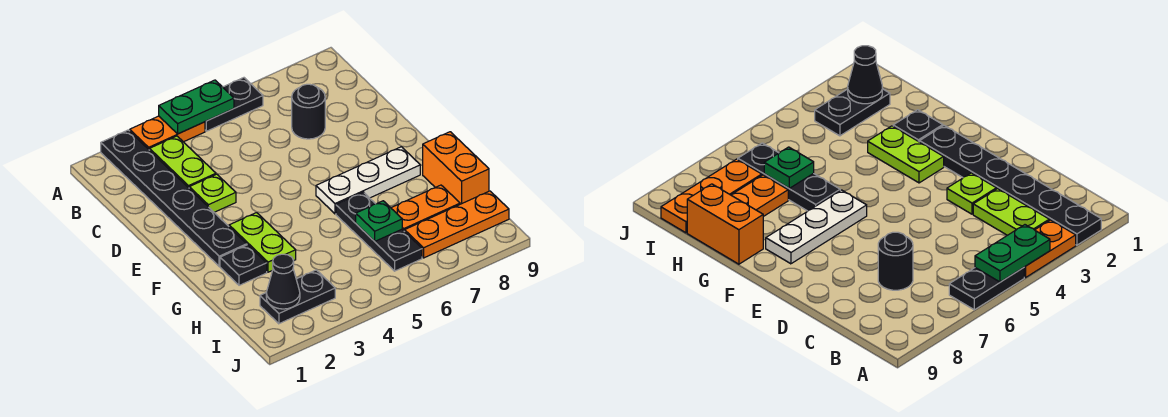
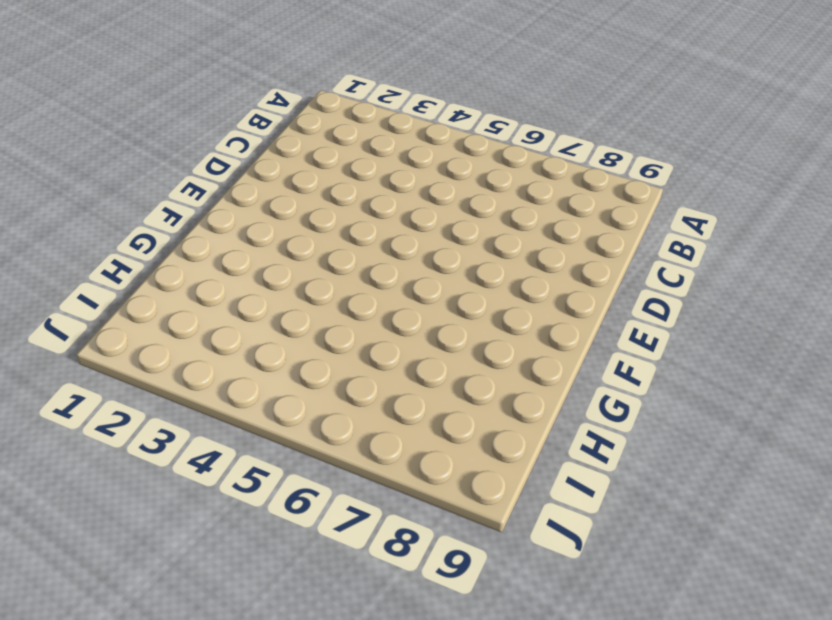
none -> black plate A2:F2 level 1
none -> orange plate A3:A4 level 1
none -> black plate A5:A6 level 1

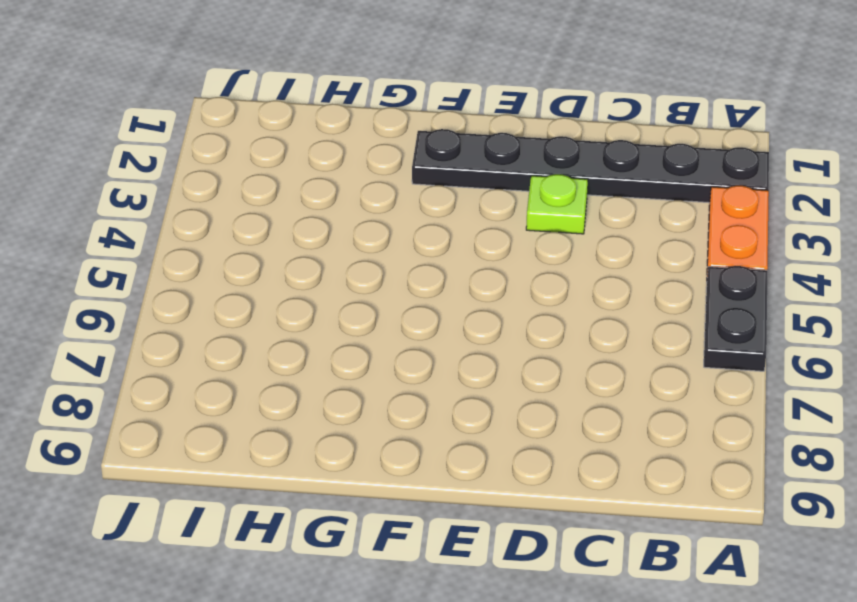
none -> lime plate B3:C3 level 1
none -> black round brick C7 level 1
none -> lime plate F3:G3 level 1

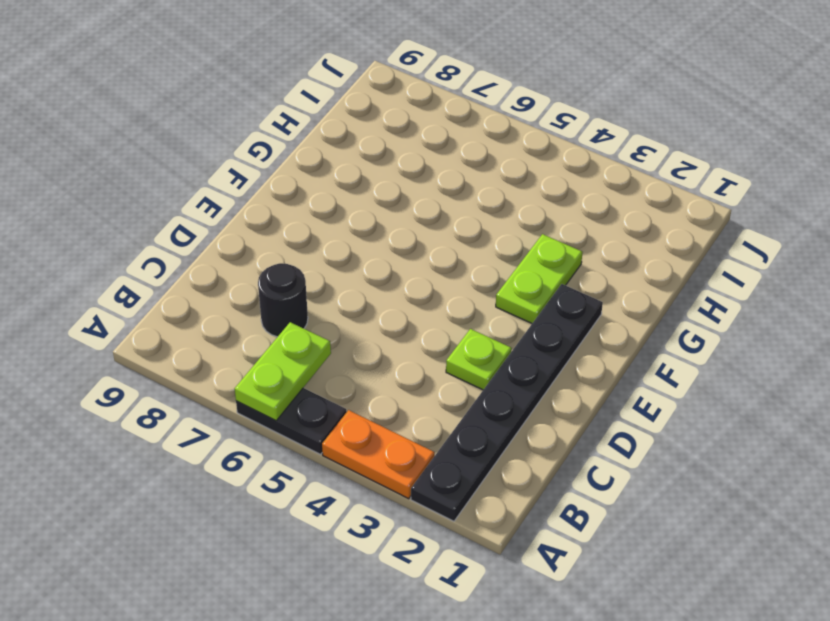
lime plate A6:B6 level 2 -> lime plate B3:C3 level 1
none -> white plate F6:F8 level 1
none -> black plate G2 level 1
none -> black plate G6:I6 level 1

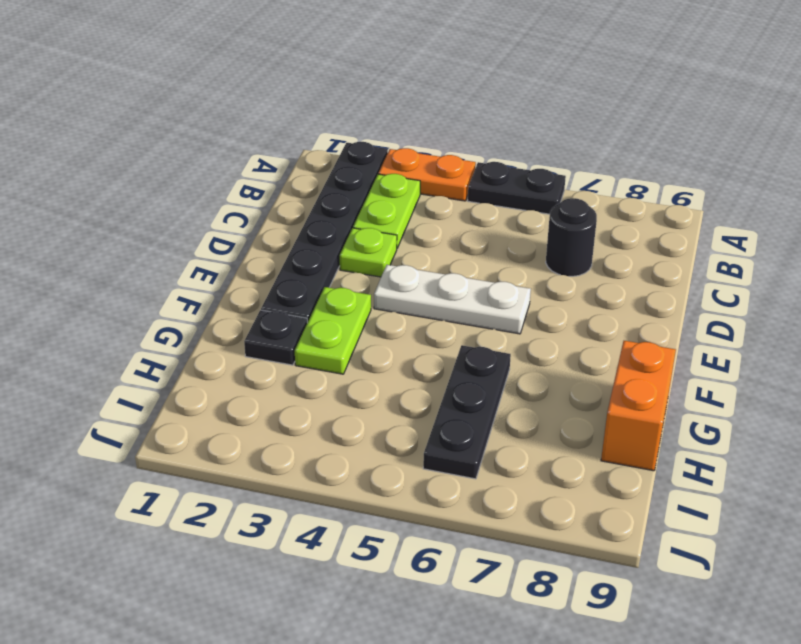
white plate E4:E6 level 1 -> white plate F6:F8 level 1
none -> orange plate H7:H8 level 1
none -> black plate I2:I3 level 1
none -> orange plate I7:I9 level 1

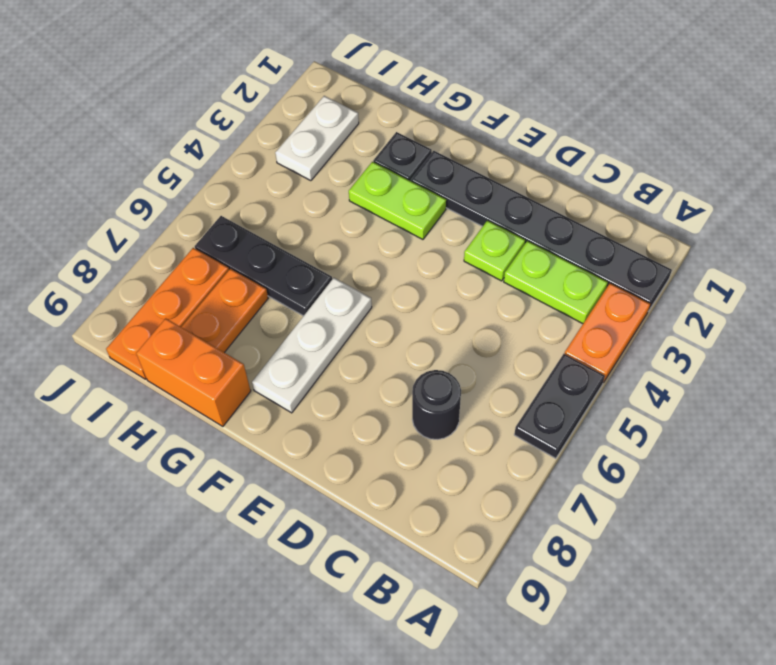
white plate I2:I3 level 1 -> black plate I2:I3 level 1
none -> green plate A4:A5 level 2
none -> green plate H6 level 2
none -> black cone I2 level 2

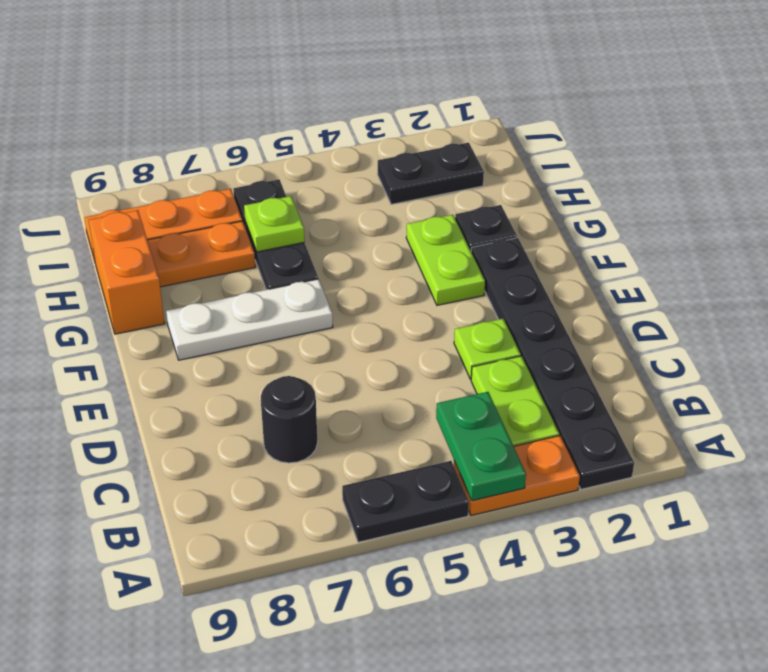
green plate A4:B4 level 2 -> green plate A4:A5 level 2
lime plate H6 level 2 -> green plate H6 level 2
none -> black cone I2 level 2

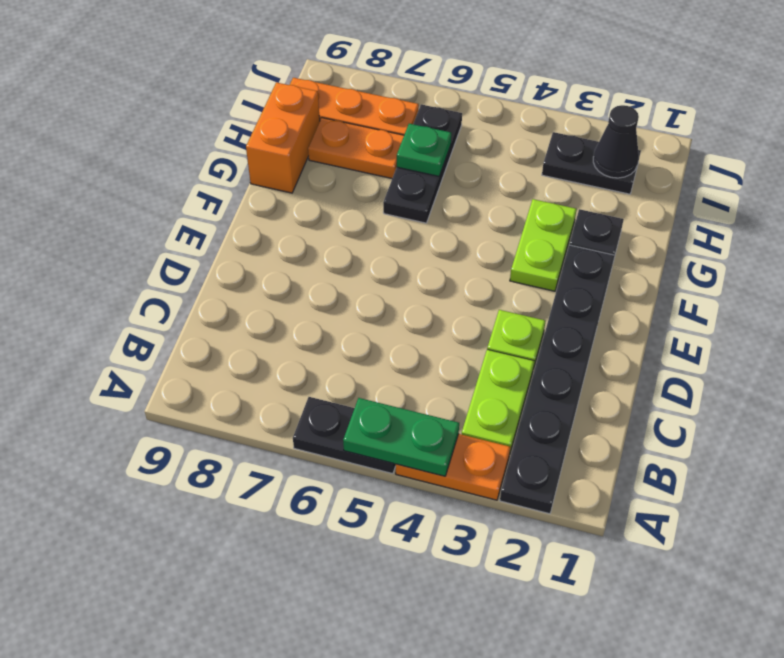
none -> black round brick C7 level 1
none -> white plate F6:F8 level 1

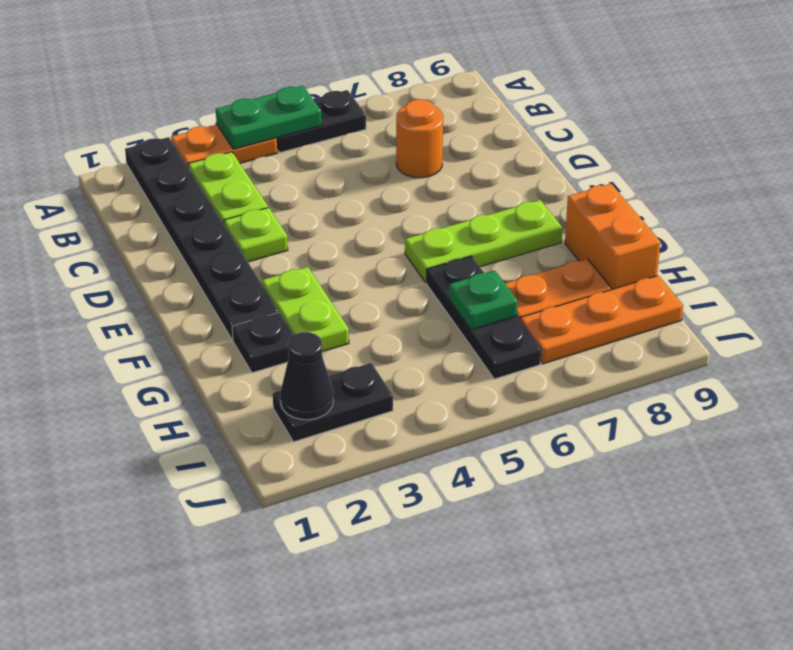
orange round brick C7 level 1 -> black round brick C7 level 1
lime plate F6:F8 level 1 -> white plate F6:F8 level 1

